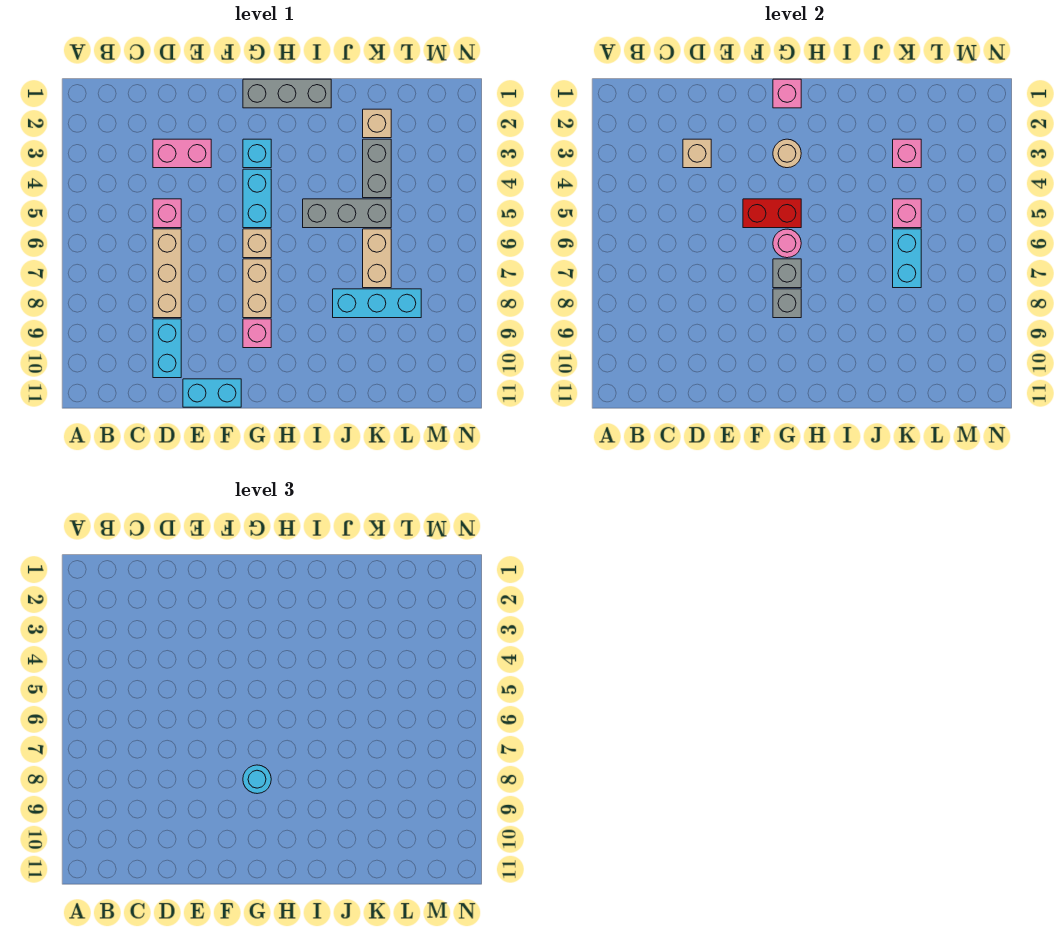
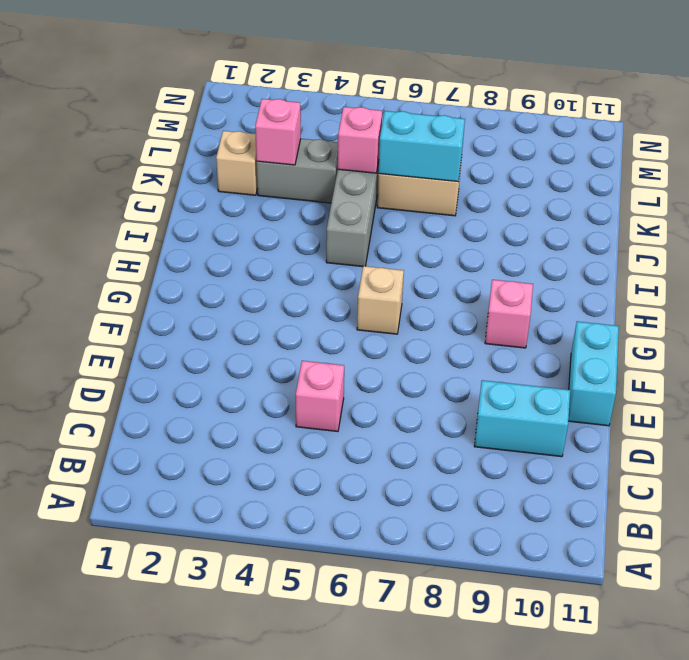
none -> pink brick D3:E3 level 1
none -> tan brick D6:D8 level 1
none -> grey brick G1:I1 level 1

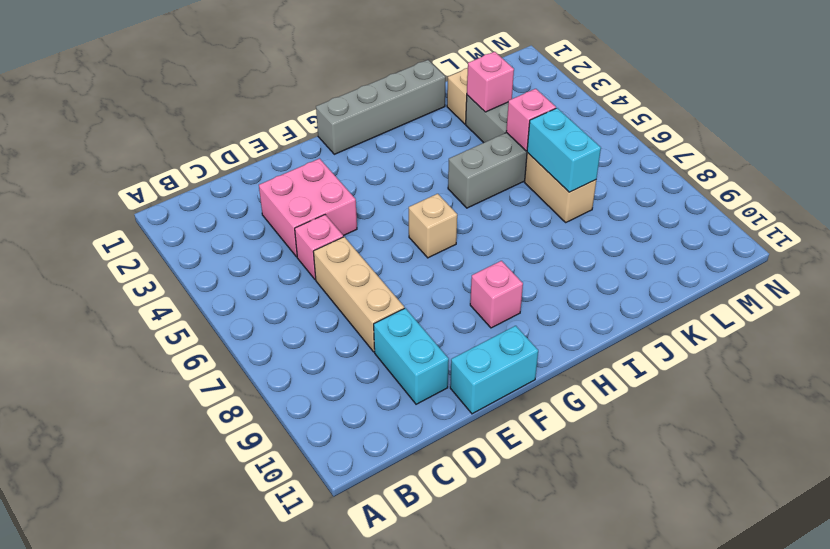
pink brick D3:E4 level 1 -> pink brick D3:E3 level 1
grey brick G1:J1 level 1 -> grey brick G1:I1 level 1
none -> cyan brick G3 level 1
none -> cyan brick G4:G5 level 1
none -> tan brick G7:G8 level 1

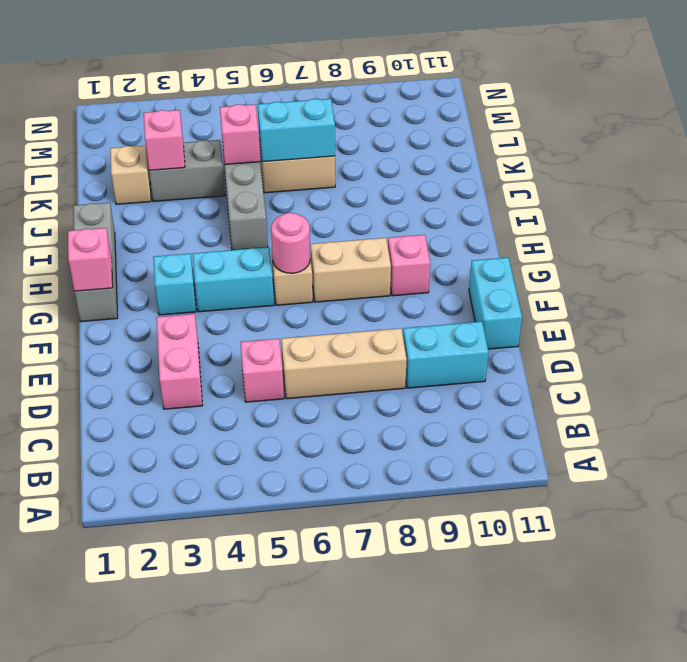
none -> cyan brick J8:L8 level 1
none -> tan brick D3 level 2
none -> red brick F5:G5 level 2

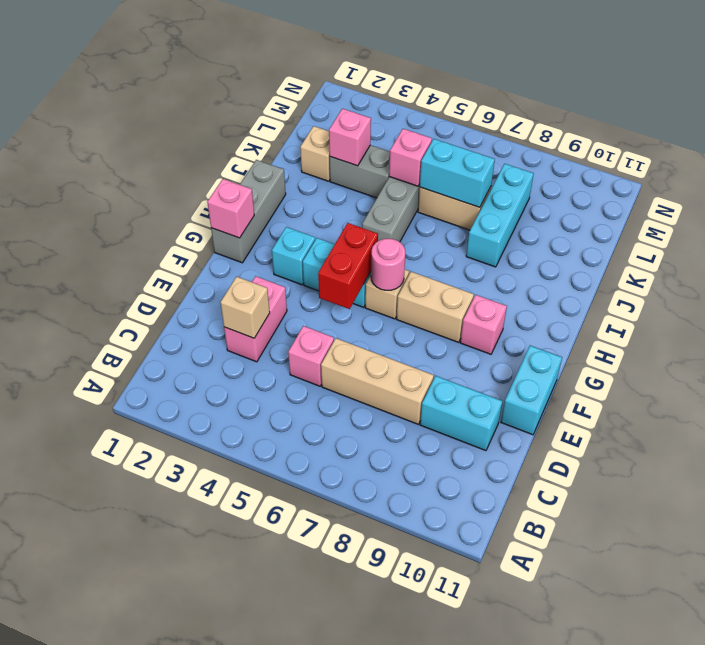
none -> tan round brick G3 level 2
none -> grey brick G7 level 2
none -> grey brick G8 level 2

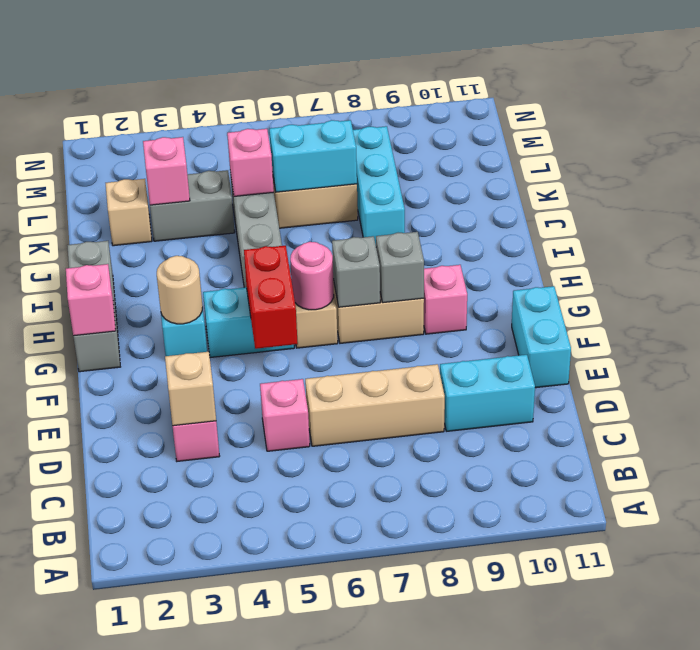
none -> cyan round brick G8 level 3

